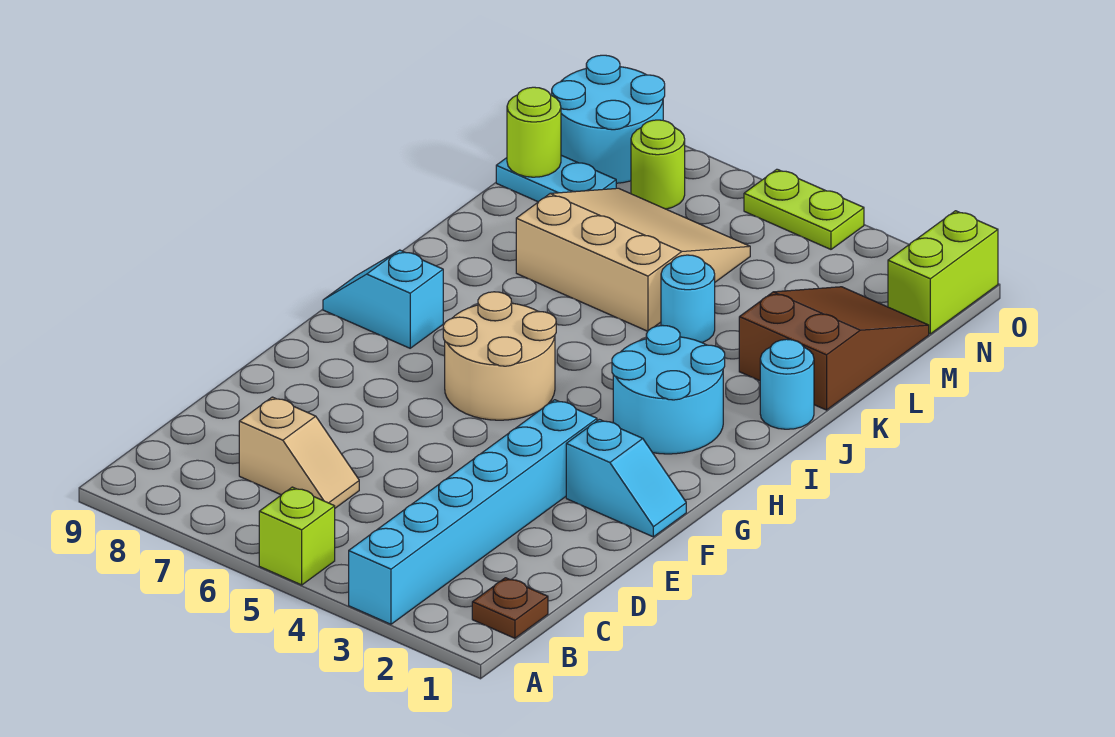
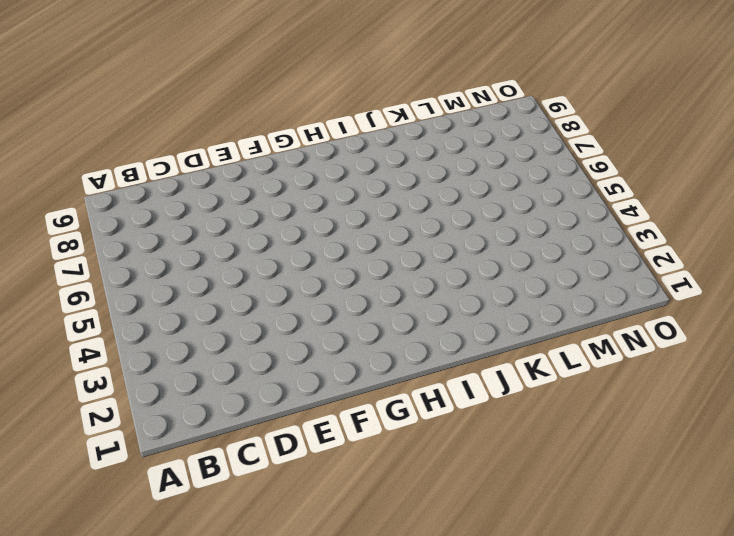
none -> cyan brick A3:F3 level 1
none -> lime brick A5 level 1
none -> brown plate B1 level 1

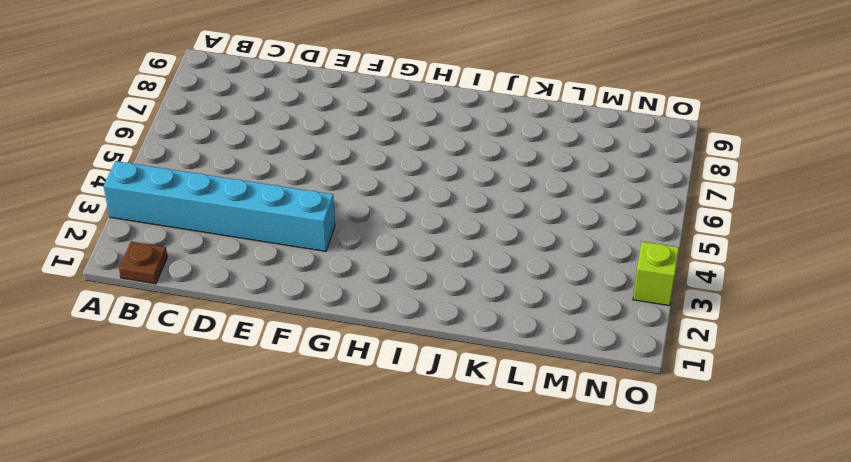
lime brick O3 level 1 -> lime brick A5 level 1
none -> tan slope C6:C7 level 1 top 7
none -> cyan slope F1:F2 level 1 top 2
none -> tan round brick G5:H6 level 1

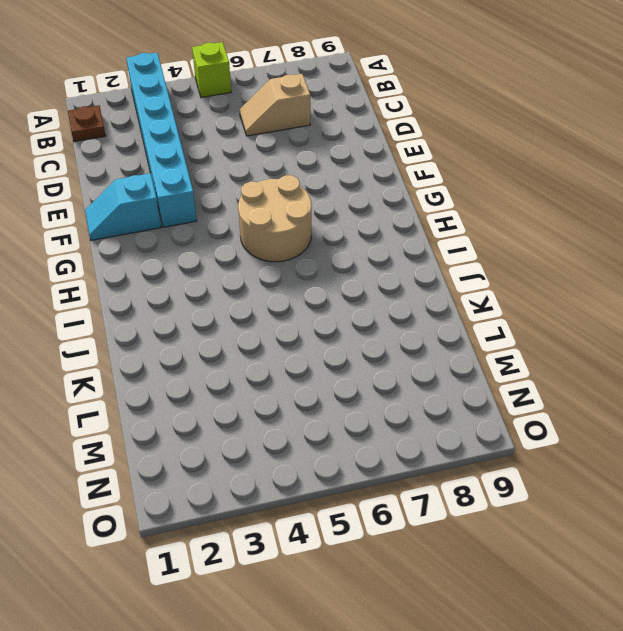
none -> cyan round brick H2:I3 level 1
none -> cyan slope H8:H9 level 1 top 8
none -> cyan round brick J1 level 1

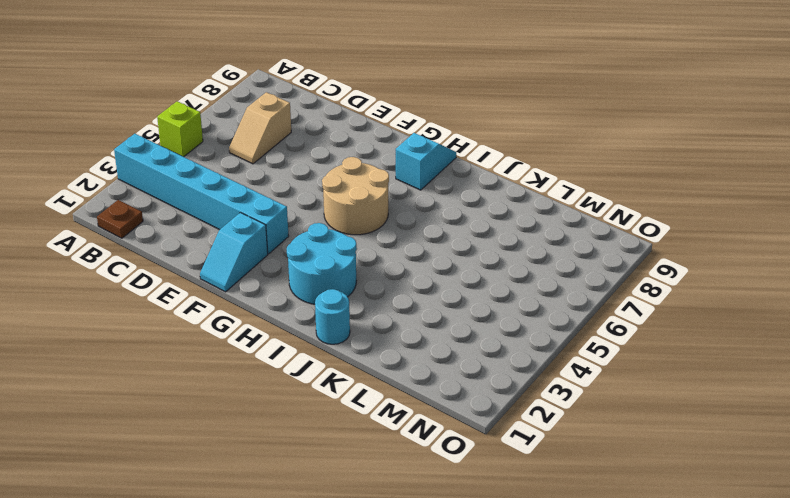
none -> brown slope K1:M2 level 1 top K
none -> cyan round brick K4 level 1
none -> tan slope K5:M7 level 1 top K

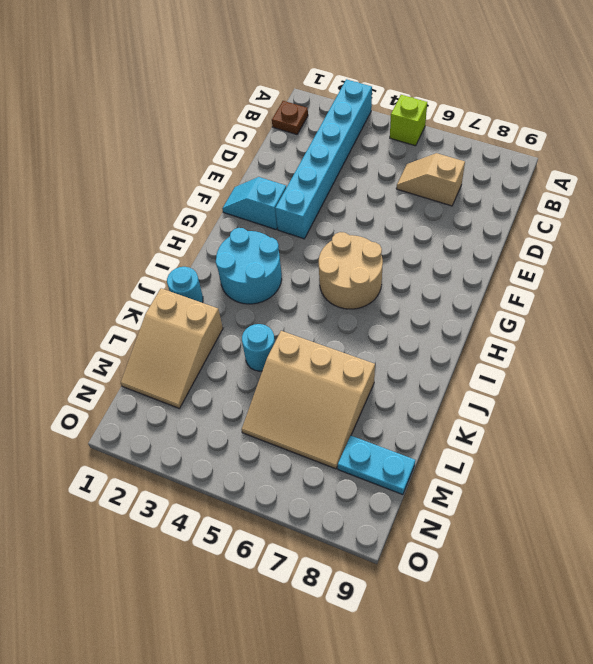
tan slope K1:M2 level 1 top K -> brown slope K1:M2 level 1 top K
none -> cyan slope H8:H9 level 1 top 8
none -> lime brick N1:O1 level 1
none -> lime round brick N7 level 1

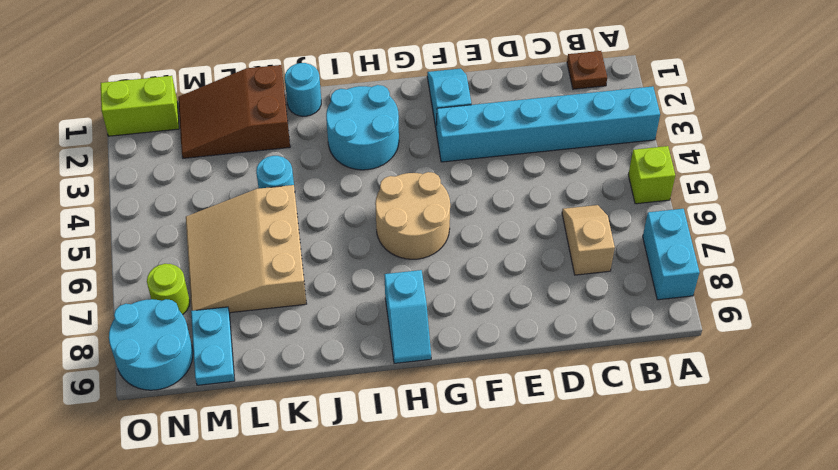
cyan brick A7:A8 level 1 -> none
none -> lime plate O4:O5 level 1
none -> lime round brick M9 level 2

